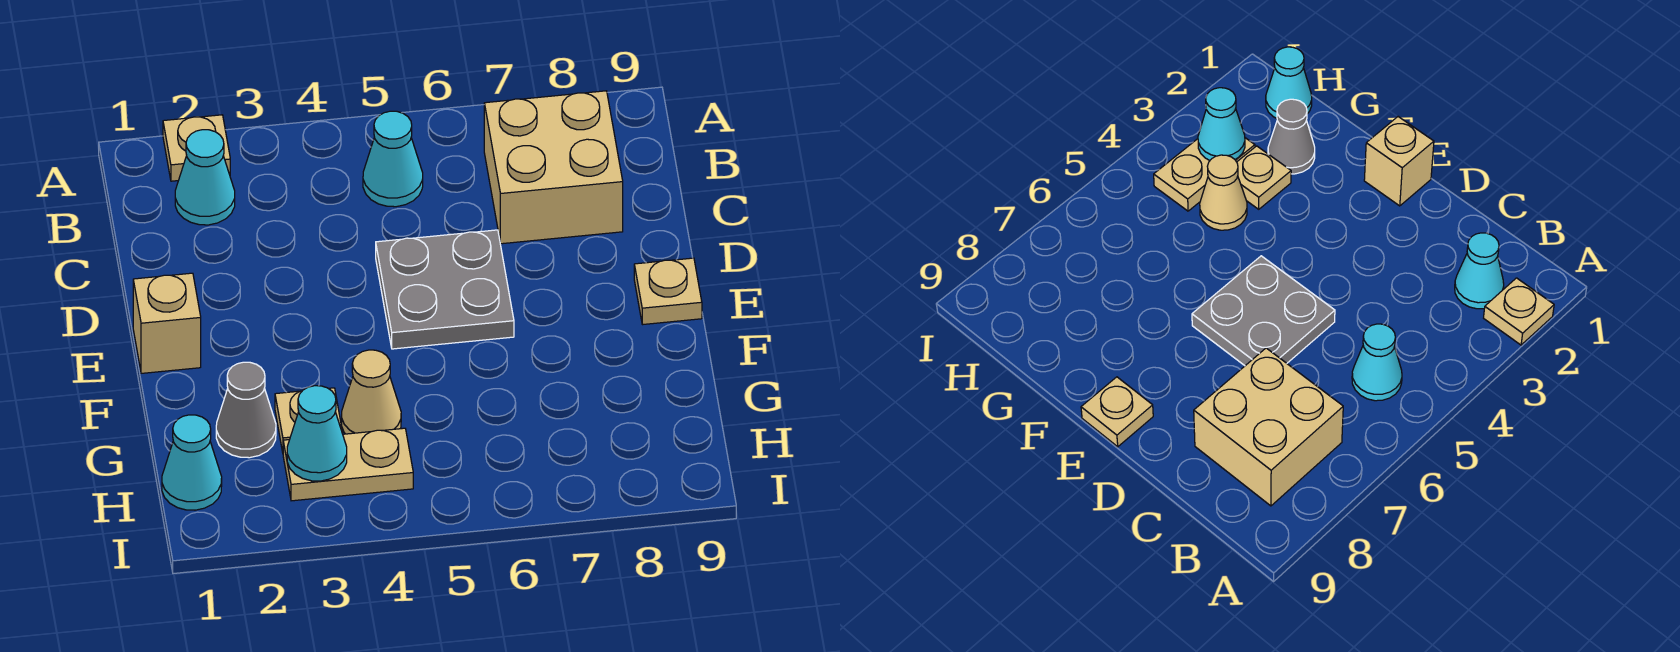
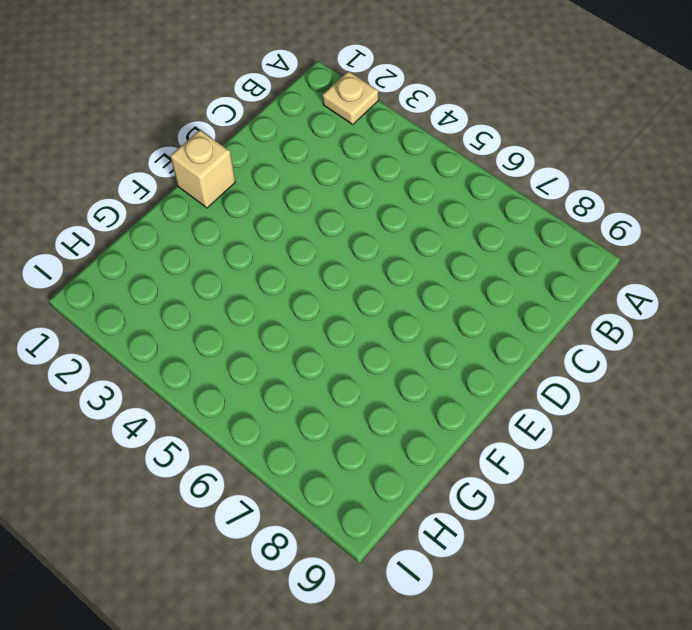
none -> cyan cone B2 level 1
none -> cyan cone B5 level 1
none -> tan brick B7:C8 level 1

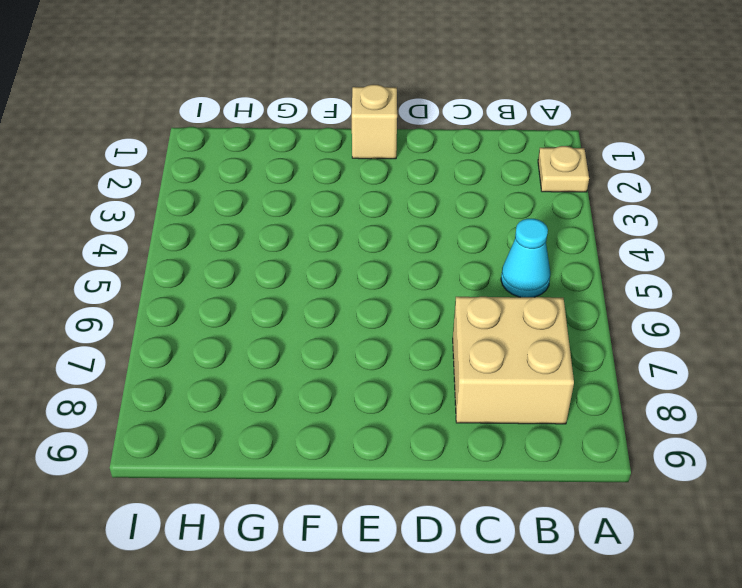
none -> cyan cone B2 level 1
none -> grey plate D5:E6 level 1
none -> tan plate E9 level 1

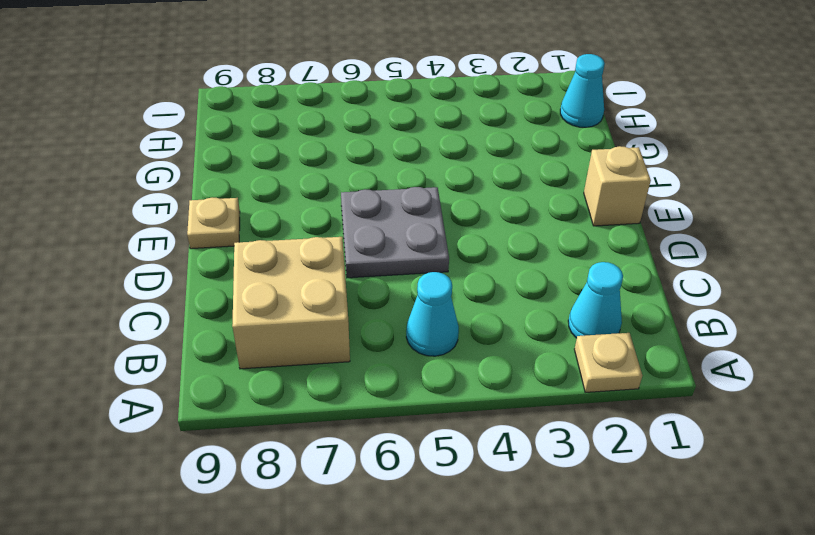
none -> grey cone G2 level 1
none -> tan plate G3 level 1
none -> tan cone G4 level 1

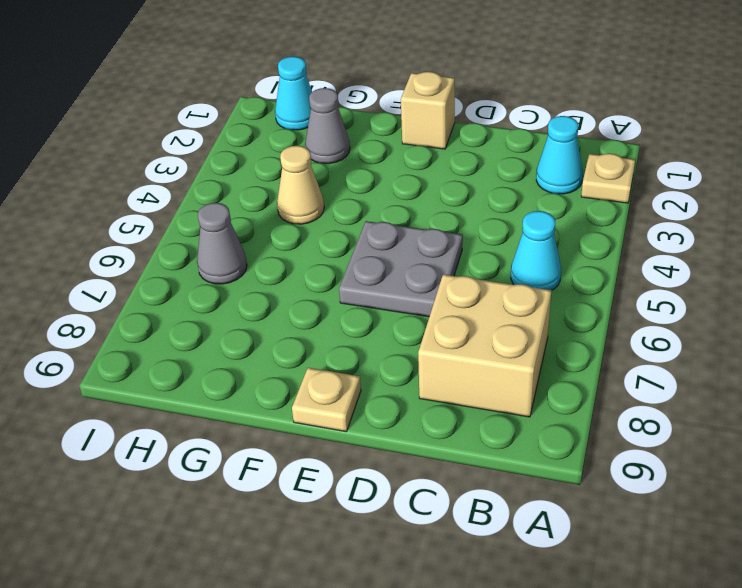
grey cone H6 level 1 -> none
none -> tan plate G3 level 1
none -> tan plate H3:H4 level 1
none -> cyan cone H3 level 2

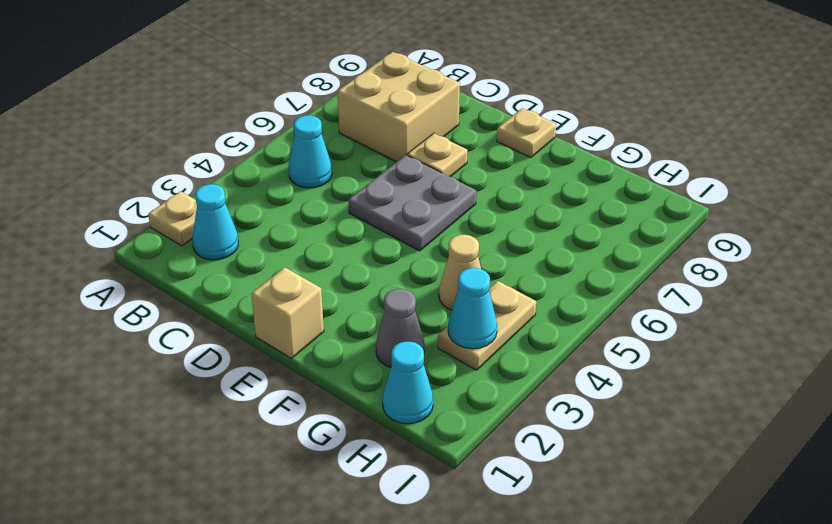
tan plate D7 level 1 -> tan plate G3 level 1

